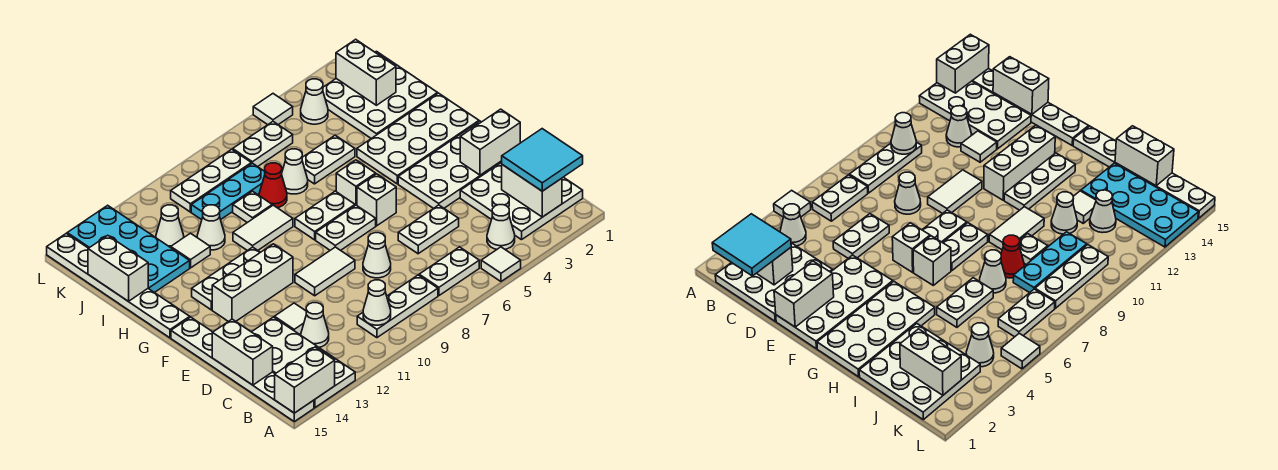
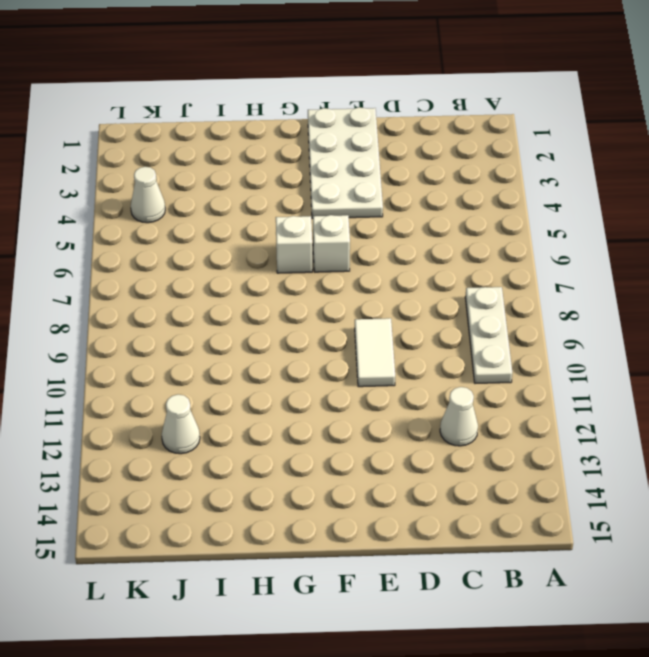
none -> white tile A5 level 1
none -> white plate A13:D14 level 1
none -> white plate A15:F15 level 1
none -> white plate B1:D3 level 1

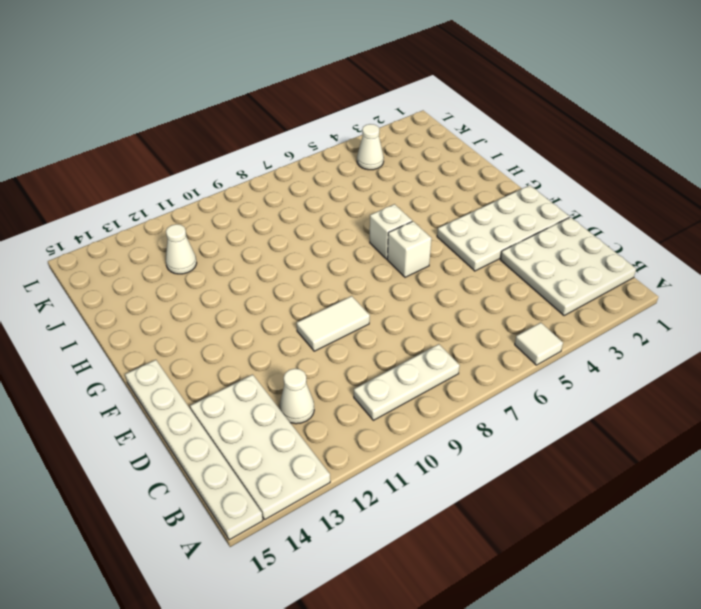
none -> white cone B4 level 1
none -> white plate B6:B7 level 1
none -> white plate D5:D6 level 1
none -> white cone D8 level 1

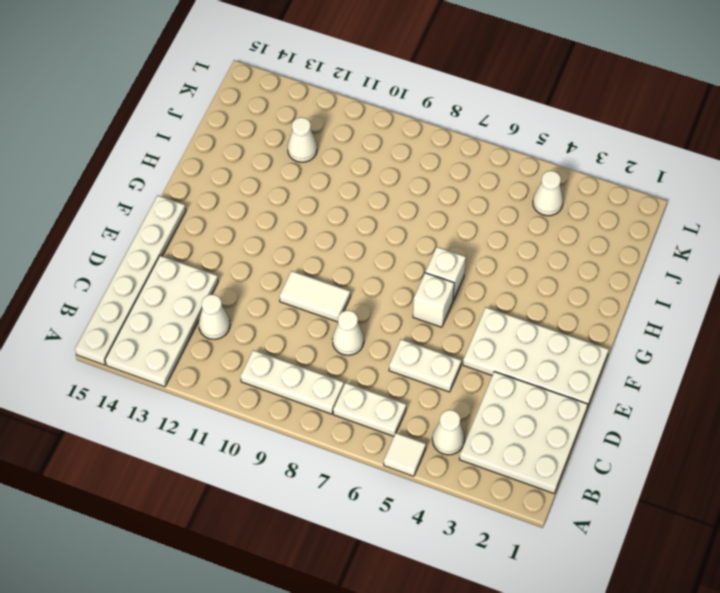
none -> white tile D12 level 1
none -> white plate F7:F8 level 1
none -> white brick F11:F13 level 1
none -> white plate G1:H4 level 1

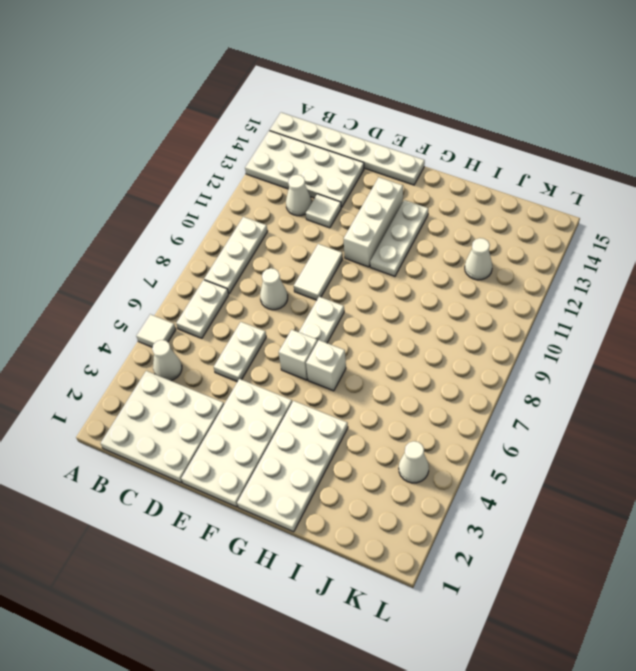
none -> white plate G7:G8 level 1
none -> white plate G15:L15 level 1
none -> white tile H9:H10 level 1
none -> white plate I1:K3 level 1

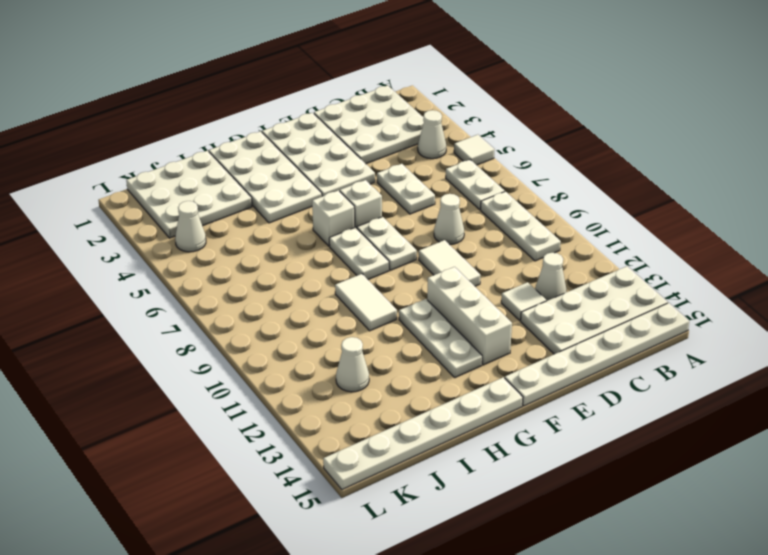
none -> white plate I5:I6 level 1
none -> white cone I7 level 1
none -> red cone I8 level 1
none -> white plate I9 level 1

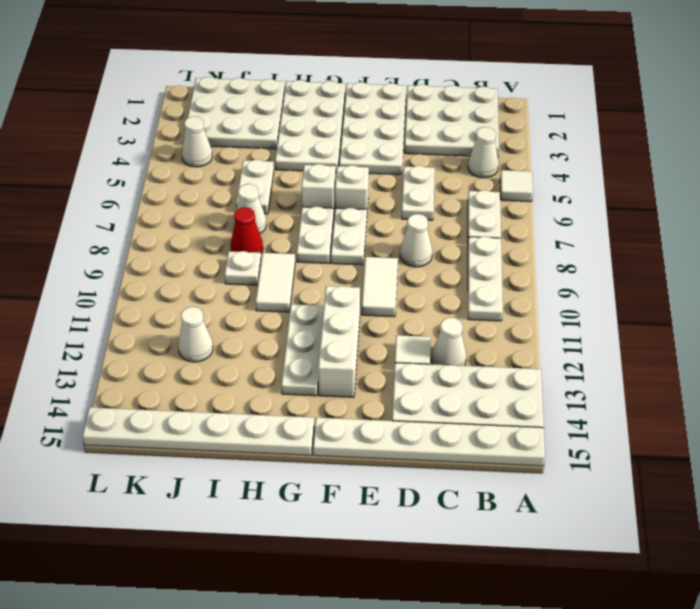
none -> white cone I11 level 1
none -> white tile I12 level 1
none -> cyan plate I13:L14 level 1
none -> cyan plate J8:J10 level 1

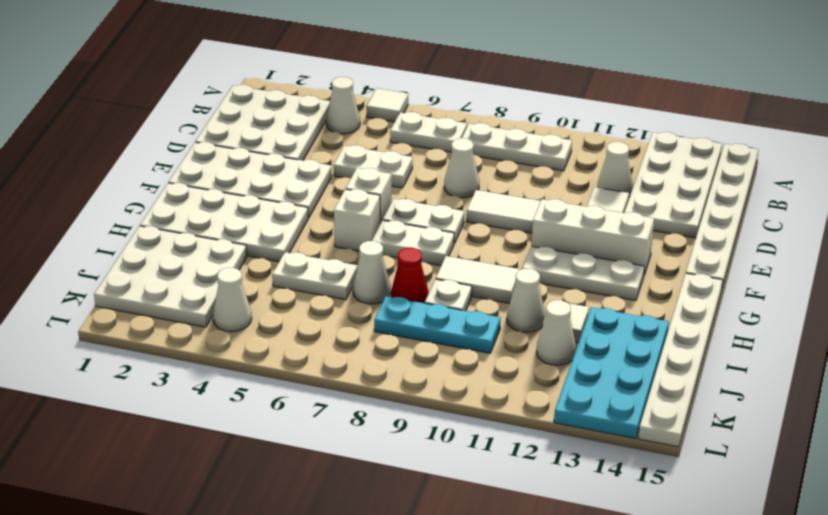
none -> white plate K6:K7 level 1
none -> white plate K8:K10 level 1
none -> white tile L5 level 1
none -> white brick A14:A15 level 2

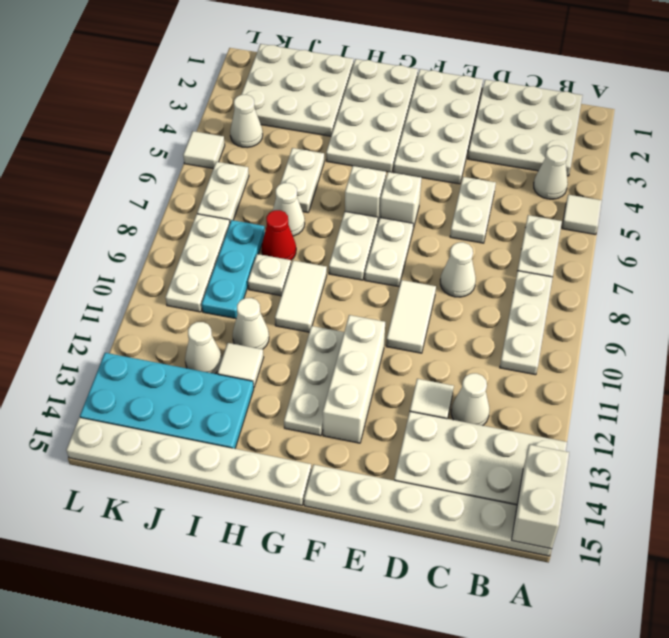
none -> white brick B2:C2 level 2
none -> white cone B10 level 2
none -> white brick C15:D15 level 2
none -> white brick E1:E2 level 2

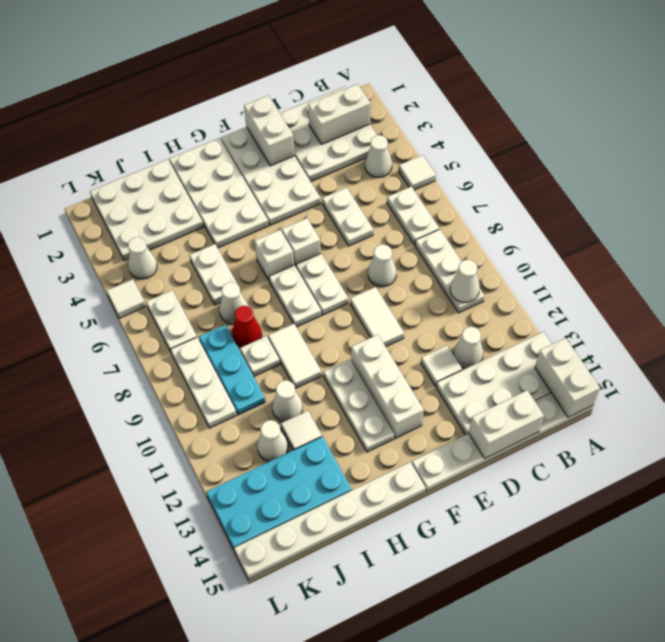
none -> white brick I15:J15 level 2
none -> white brick J2:K2 level 2
none -> cyan tile B1:C2 level 3

